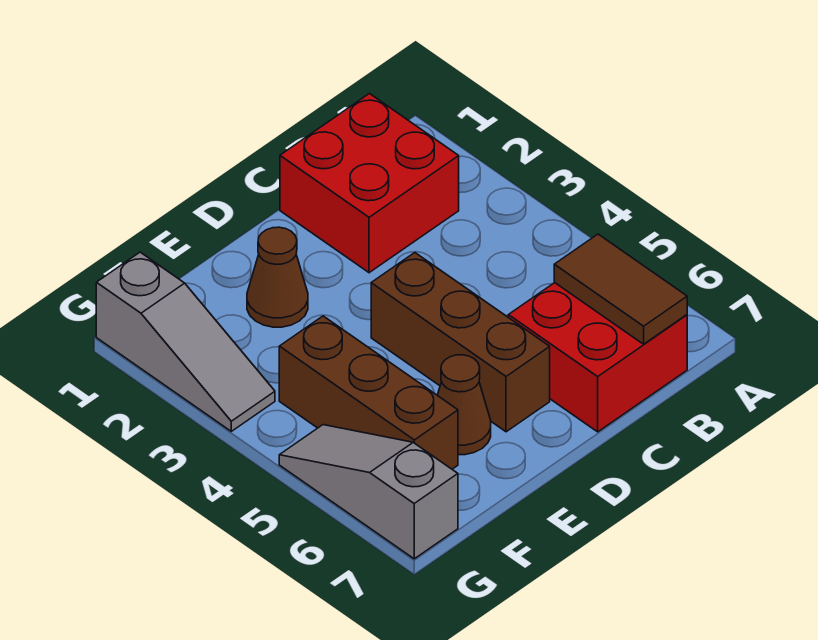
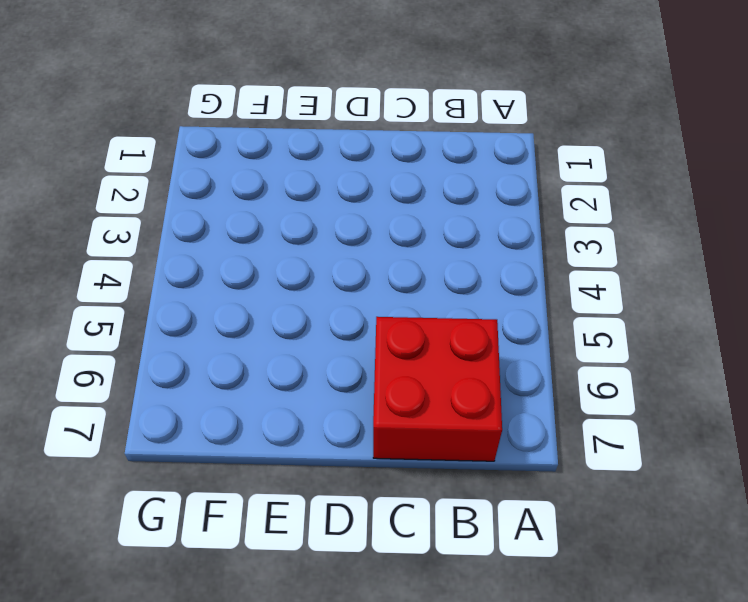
none -> red brick B1:C2 level 1
none -> brown brick D4:D6 level 1

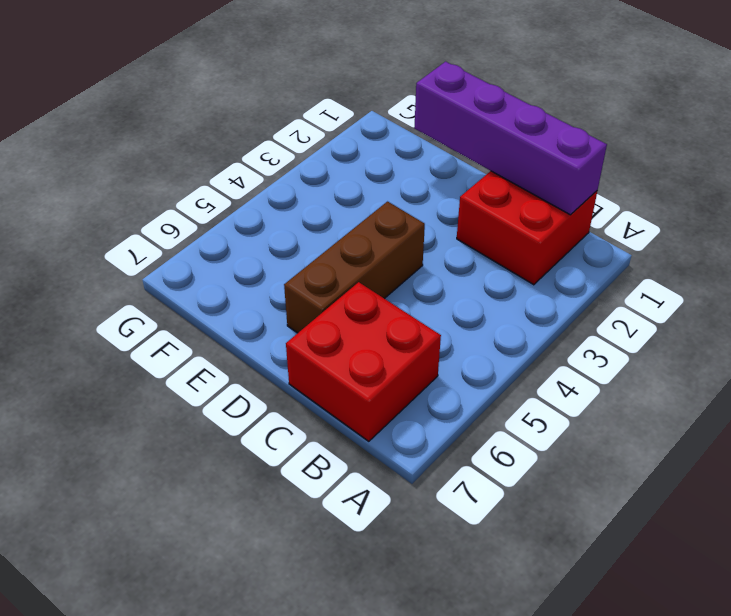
purple brick B1:E1 level 2 -> none
none -> brown cone E2 level 1
none -> brown cone E6 level 1

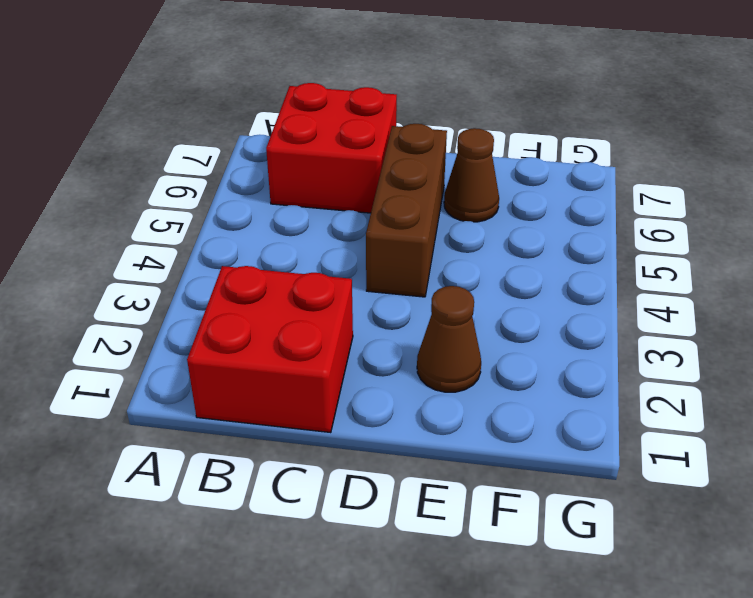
none -> brown brick F4:F6 level 1
none -> grey slope G1:G3 level 1 top 1

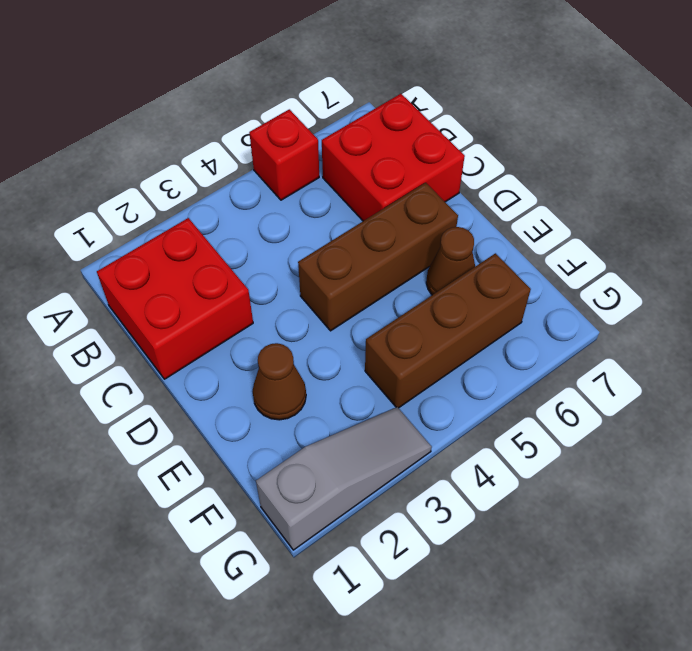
red brick A5 level 1 -> none
none -> grey slope G5:G7 level 1 top 7
none -> brown tile B6:B7 level 2

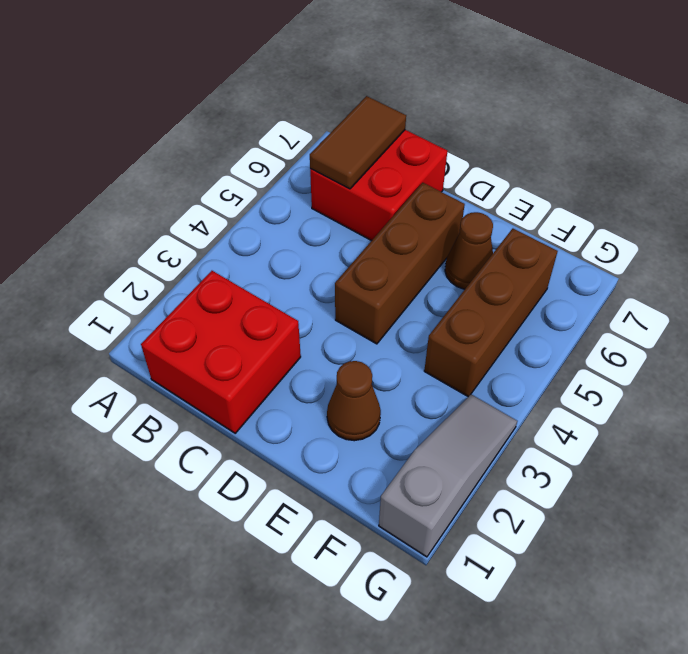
none -> grey slope G5:G7 level 1 top 7

